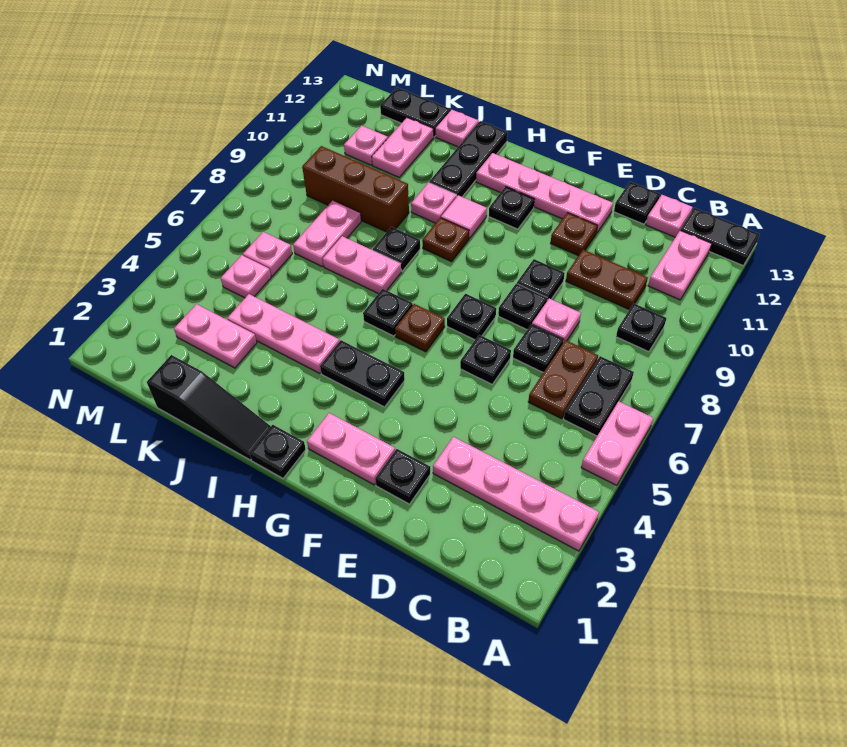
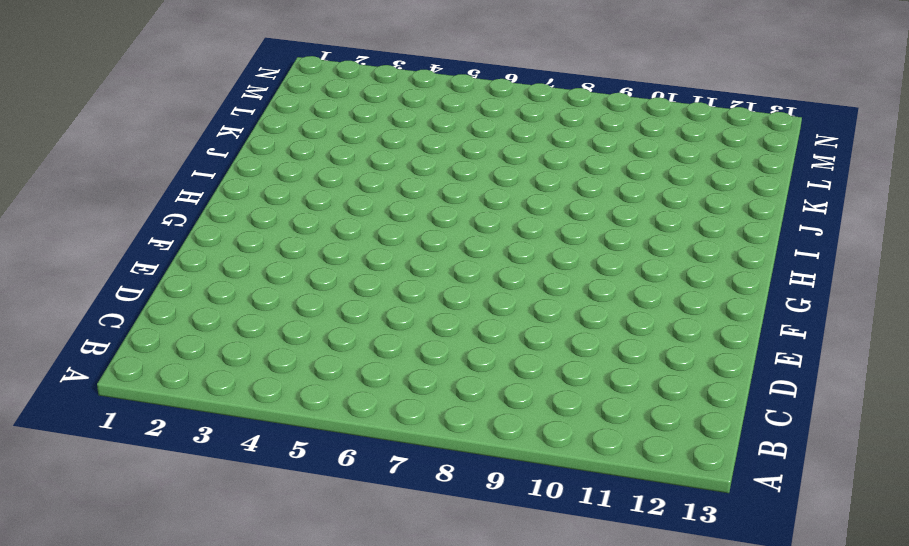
none -> pink plate A3:D3 level 1
none -> pink plate A5:A6 level 1
none -> black plate A13:B13 level 1
none -> black plate B6:B7 level 1

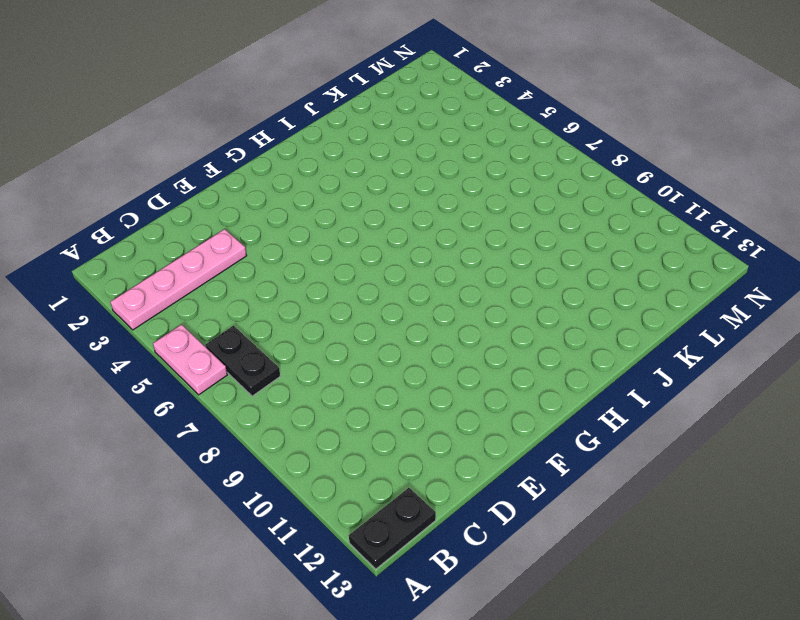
none -> black plate B9 level 1
none -> pink plate B11:B12 level 1
none -> brown plate C6:C7 level 1
none -> brown plate C10:D10 level 1

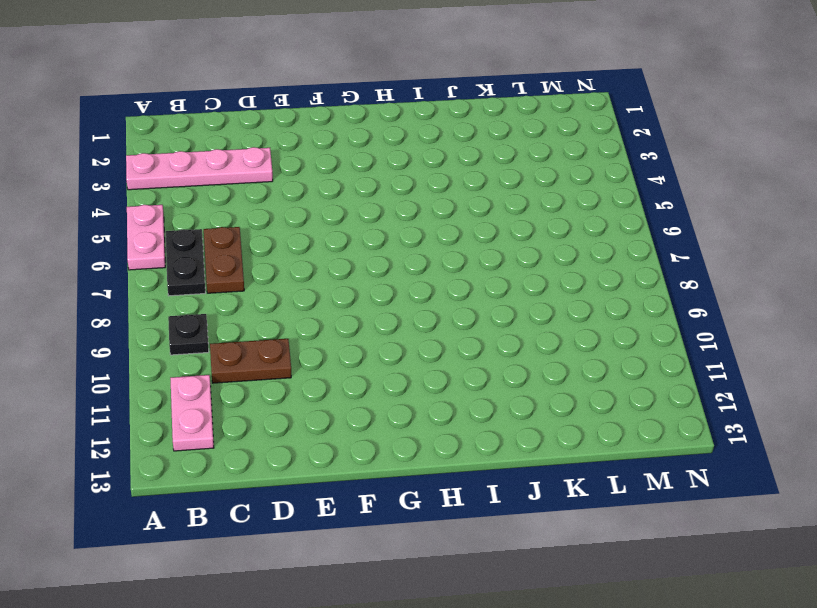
none -> black plate A13:B13 level 1
none -> pink plate C13 level 1
none -> black plate D7 level 1
none -> pink plate D8 level 1

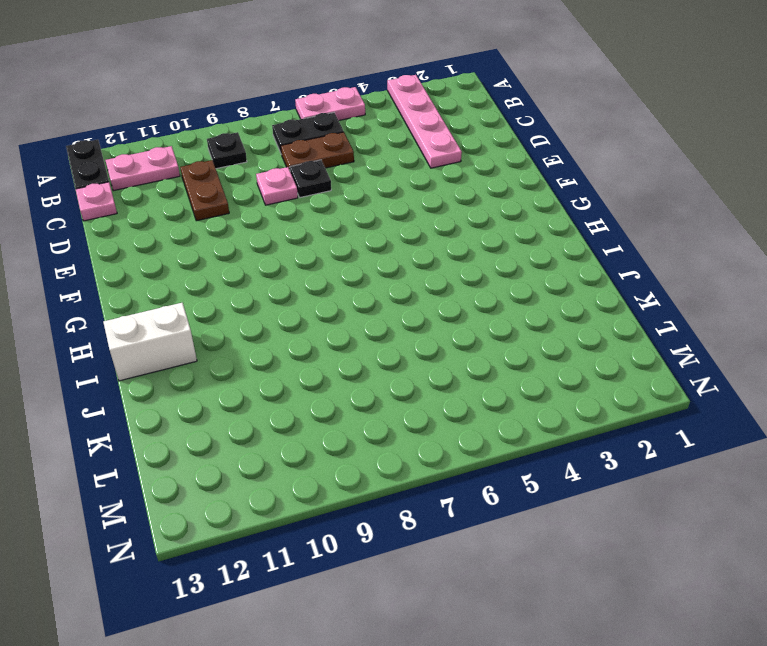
white brick I12:I13 level 1 -> black plate I11:I13 level 1
none -> black plate D13 level 1
none -> black plate E2 level 1
none -> black plate E6 level 1
none -> black plate E8 level 1

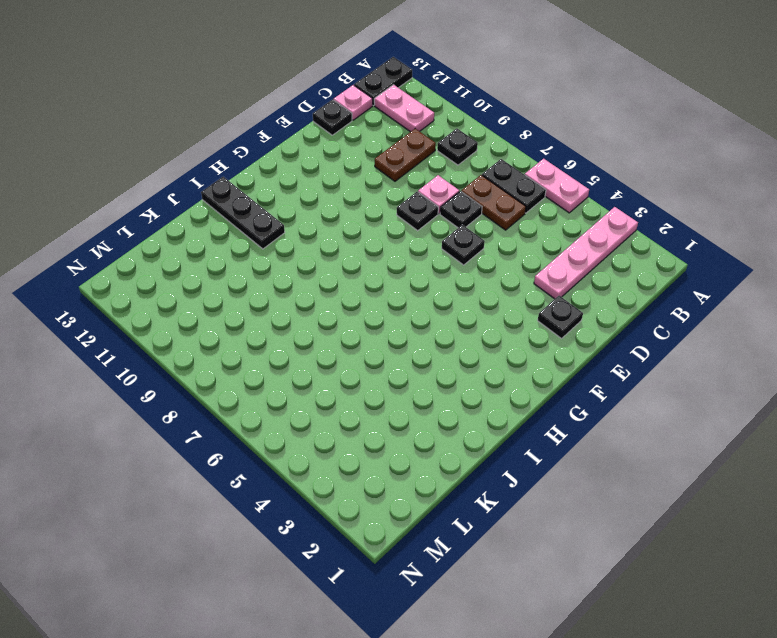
none -> black plate E9 level 1
none -> brown plate E11 level 1
none -> pink plate E12:H12 level 1
none -> pink plate F2:G2 level 1

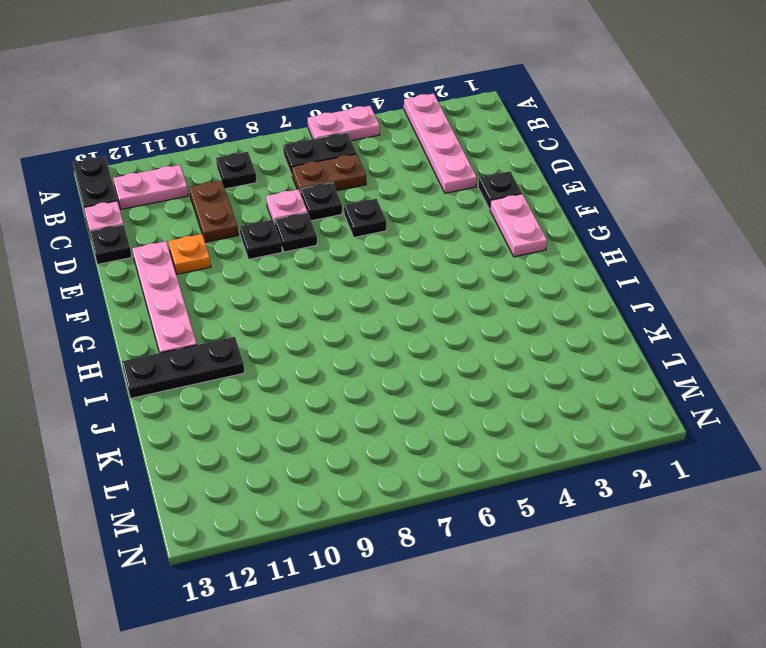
orange plate E11 level 1 -> brown plate E11 level 1
none -> black plate F7 level 1
none -> black plate G4:H4 level 1
none -> brown plate G6 level 1
none -> black plate G11 level 1

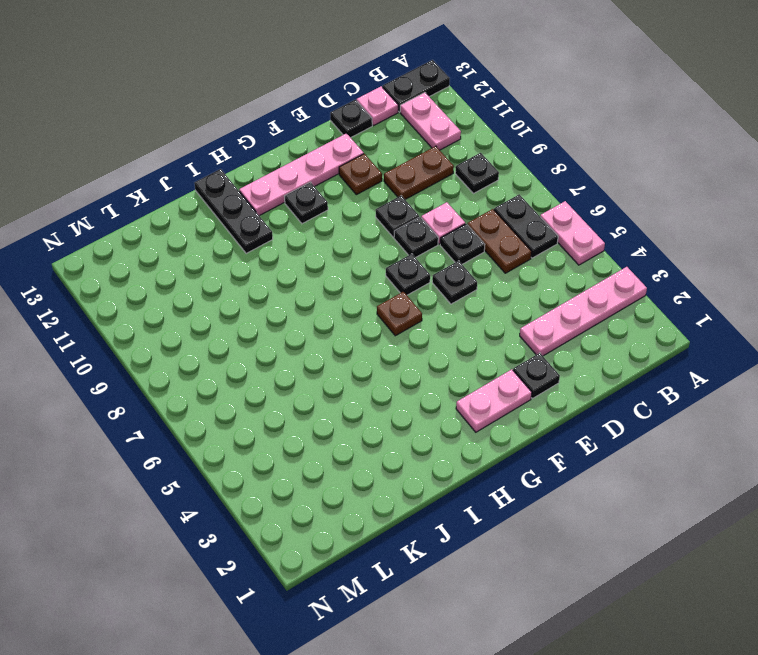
none -> black plate G4:H4 level 1
none -> black plate H1 level 1
none -> black plate H6 level 1
none -> brown plate H9 level 1

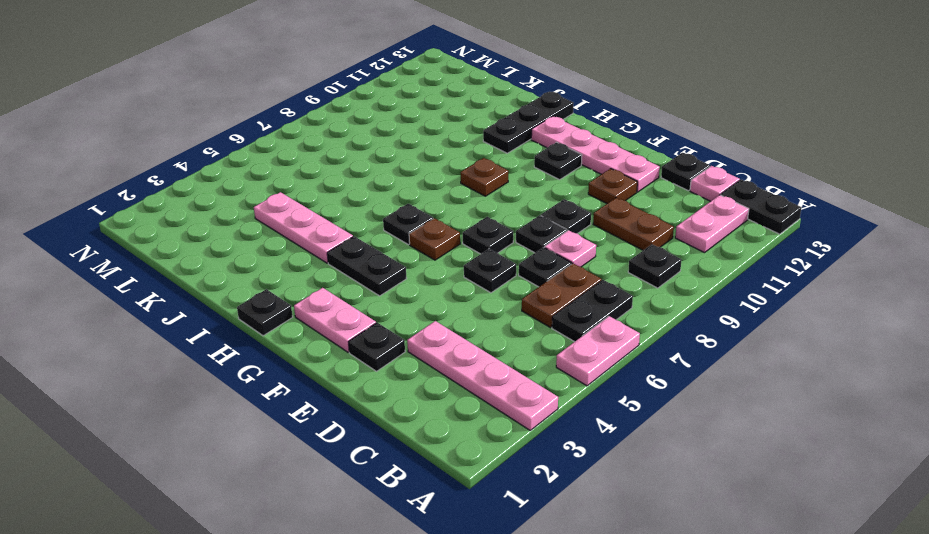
none -> pink tile H10 level 1
none -> black slope I1:K1 level 1 top K
none -> pink plate I7:J7 level 1
none -> black plate I8 level 1

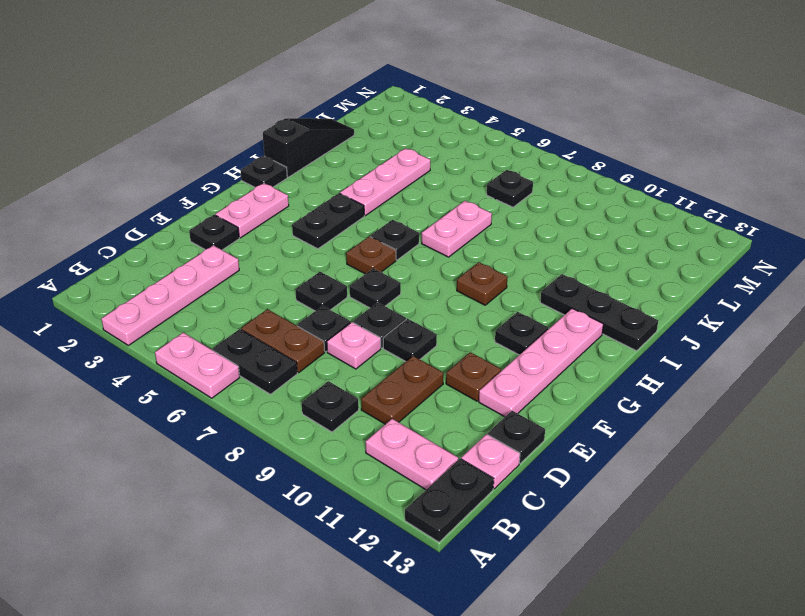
black slope I1:K1 level 1 top I -> black slope I1:K1 level 1 top K
black plate L7 level 1 -> black plate I8 level 1
none -> pink tile H10 level 1
none -> pink plate I10 level 1
none -> brown brick J9:L9 level 1
none -> pink plate J13 level 1

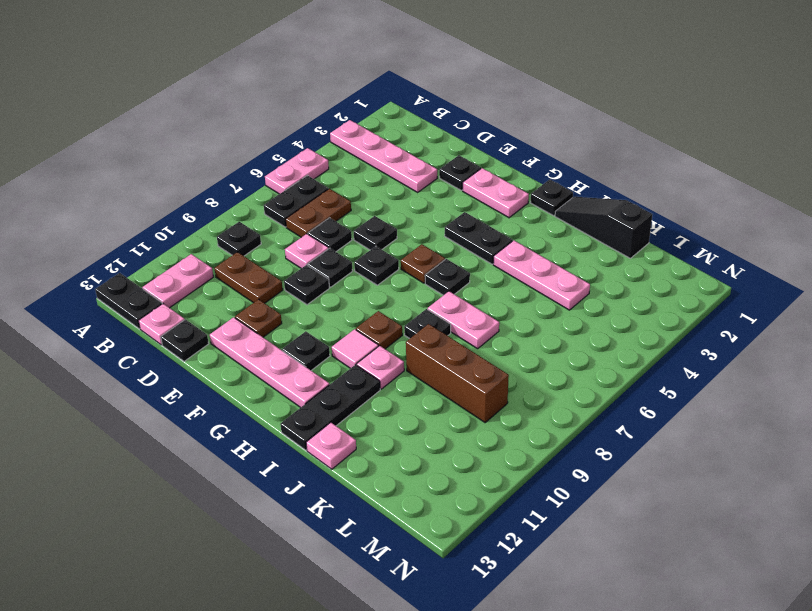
none -> pink plate K3:L3 level 1
none -> pink plate K7:K8 level 1
none -> pink plate K11:K12 level 1
none -> black plate K13:L13 level 1

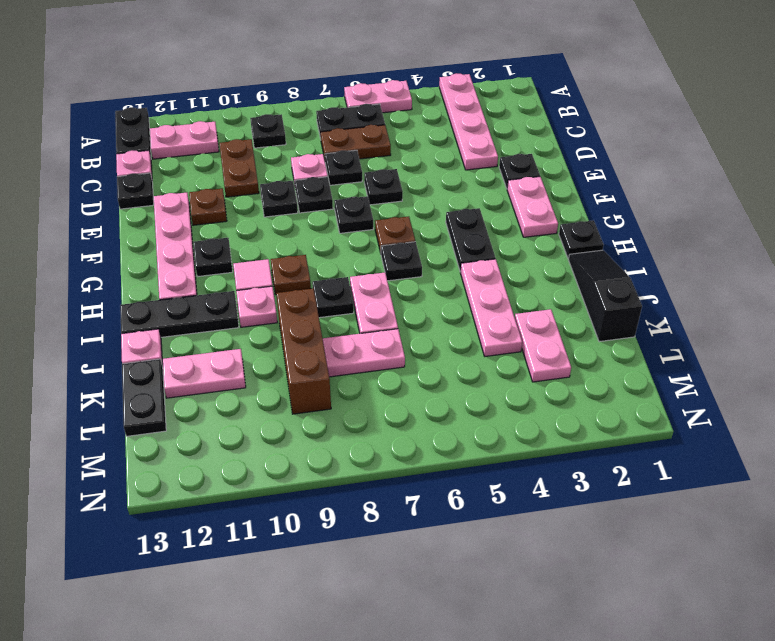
none -> pink plate L5 level 1
none -> pink plate L6 level 1
none -> pink plate L11 level 1

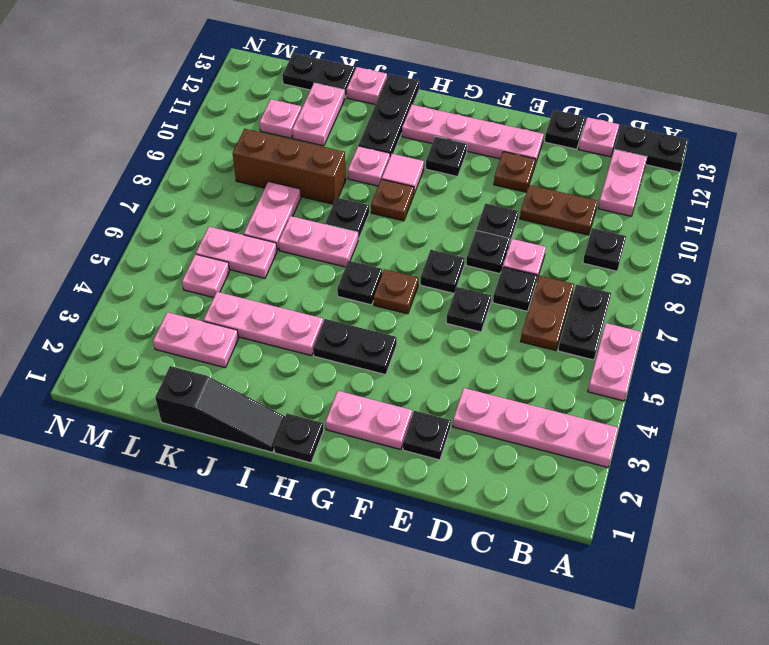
pink plate K6:L6 level 1 -> pink plate L6 level 1

